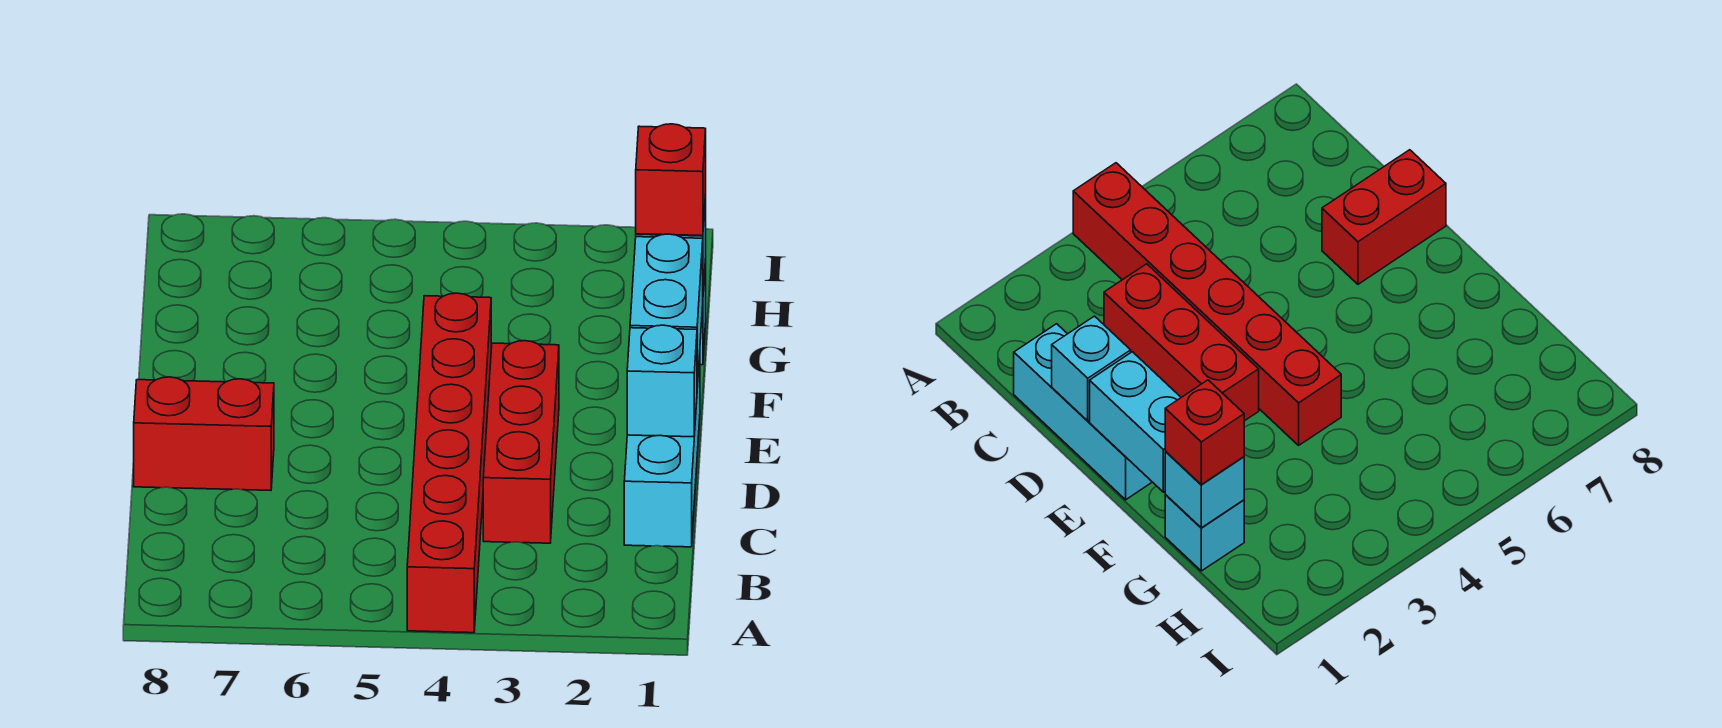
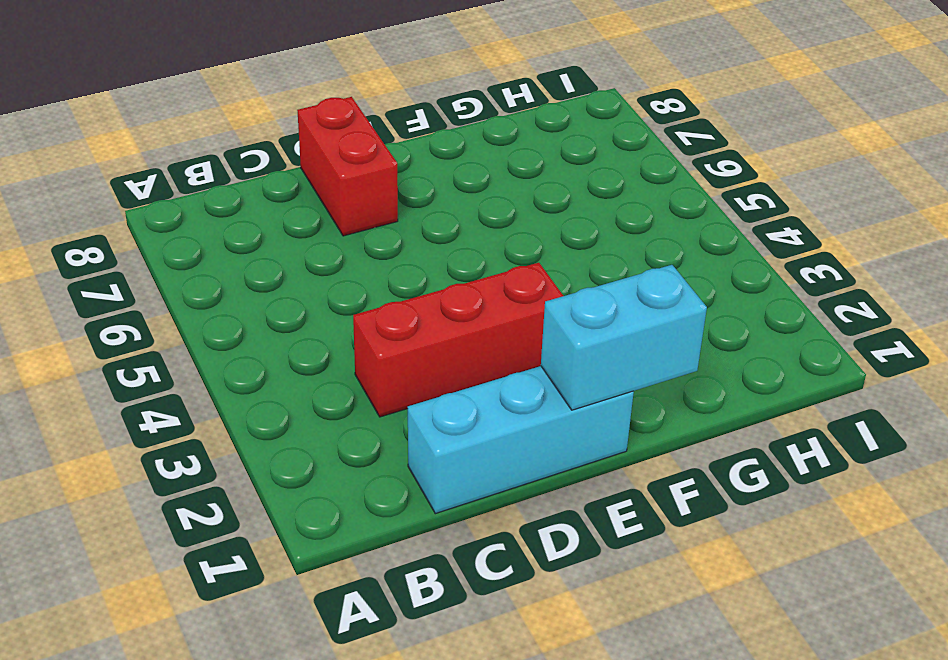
none -> red brick A4:F4 level 1
none -> cyan brick G1 level 1

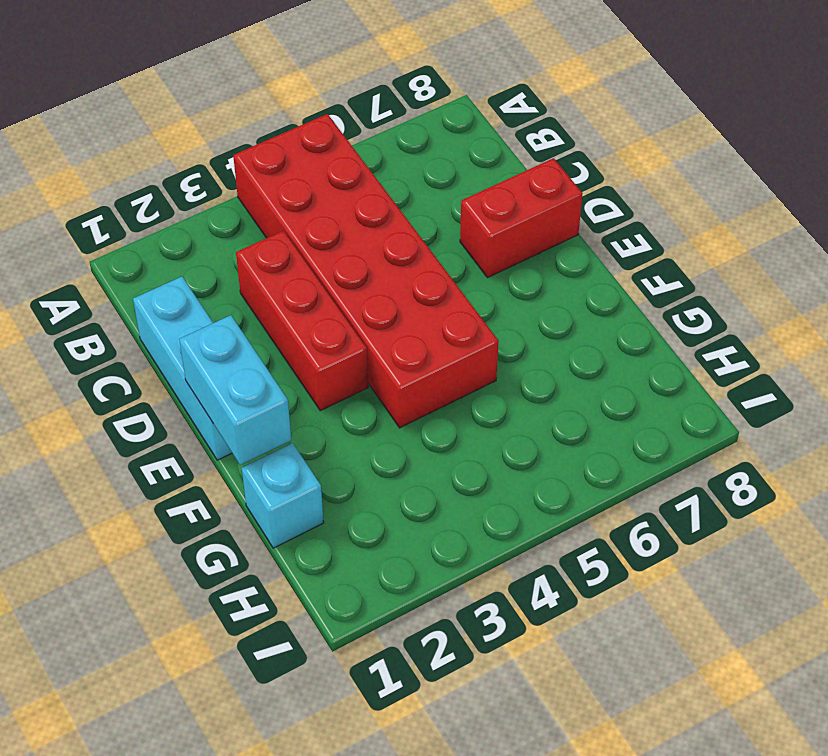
red brick A4:F5 level 1 -> red brick A4:F4 level 1
none -> cyan brick D1 level 2
none -> cyan brick G1 level 2

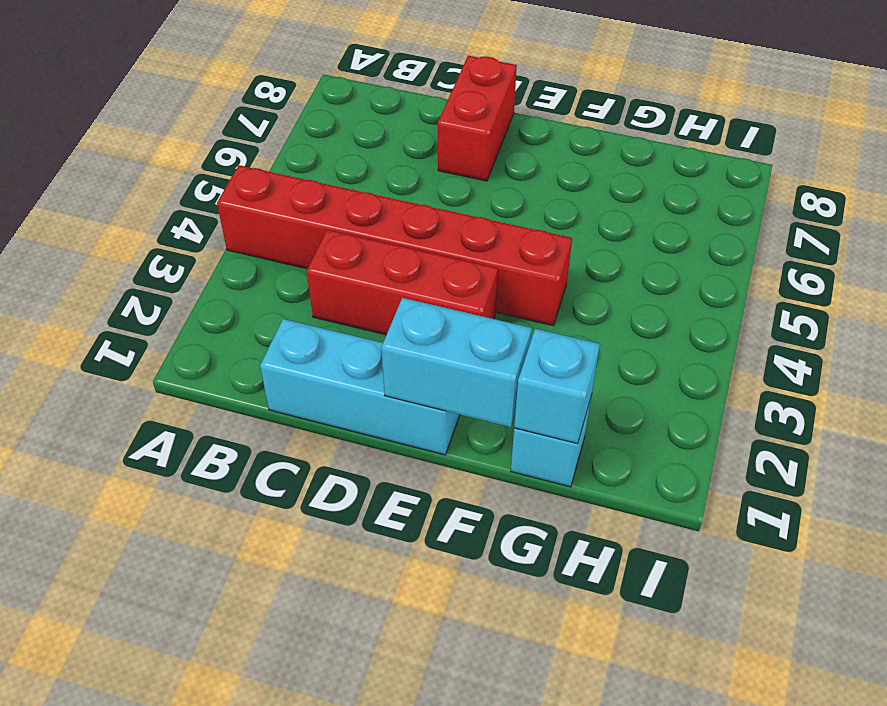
none -> cyan brick D1 level 2
none -> red brick G1 level 3

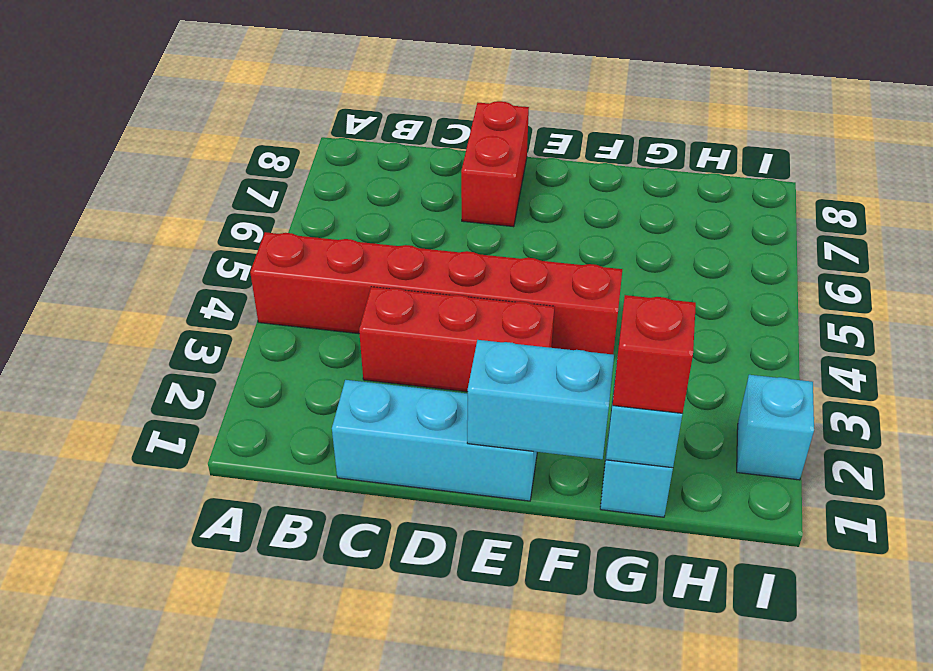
cyan brick I2 level 1 -> cyan brick D1 level 2

